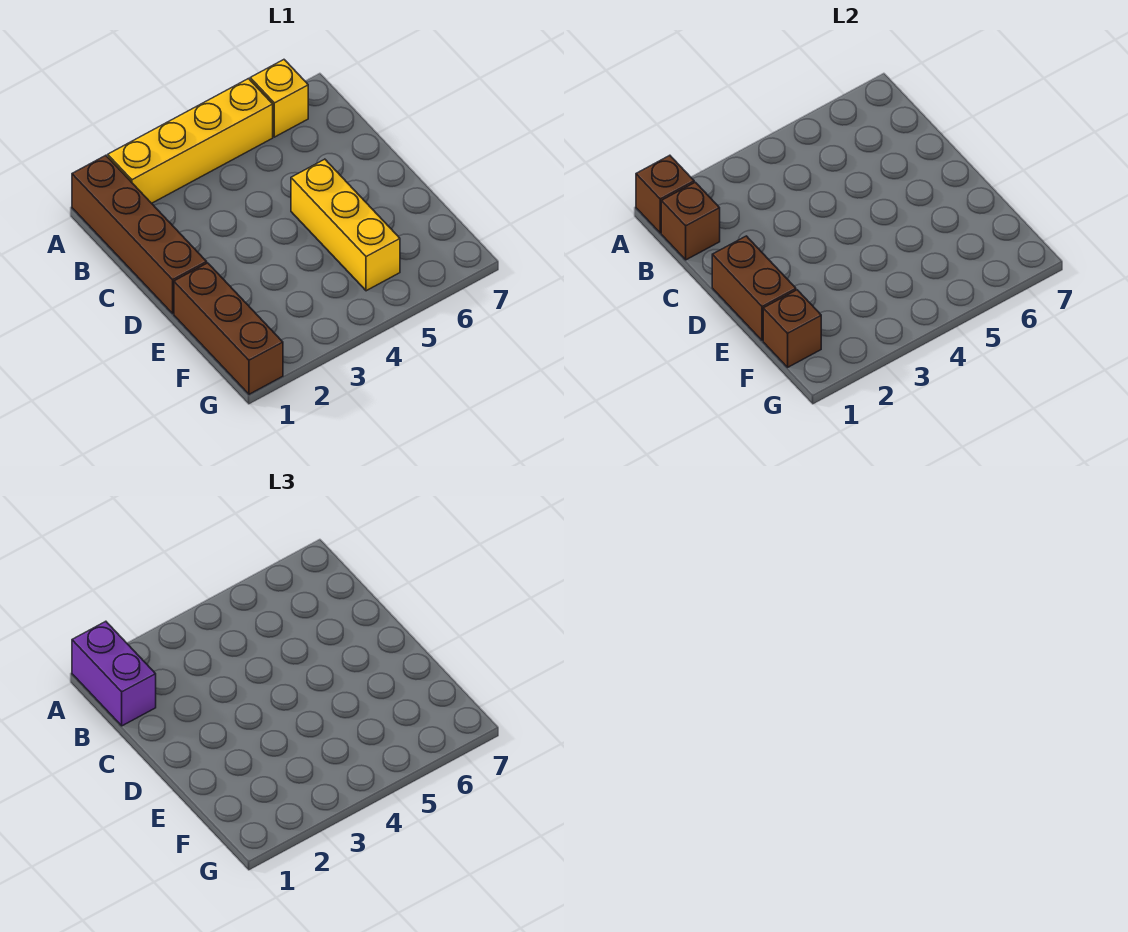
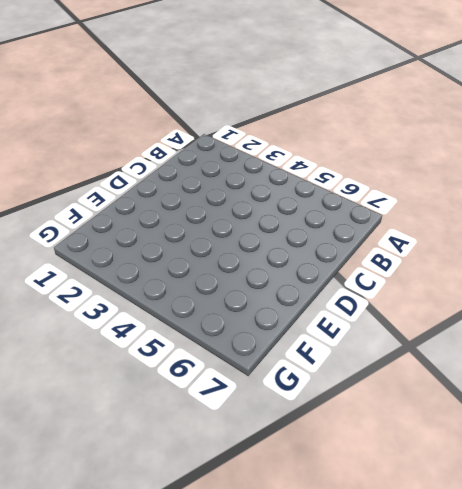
none -> brown brick A1:D1 level 1
none -> yellow brick A2:A5 level 1

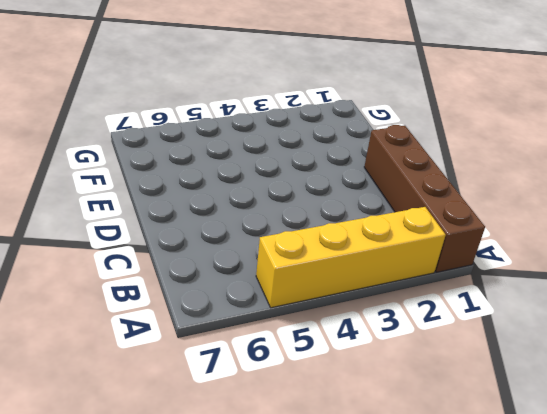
none -> yellow brick A6 level 1
none -> yellow brick D5:F5 level 1

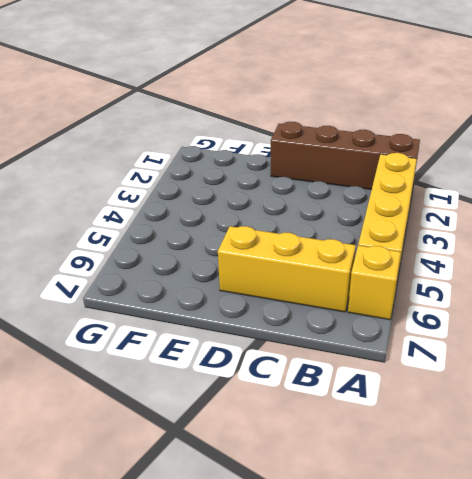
yellow brick B6:D6 level 1 -> yellow brick D5:F5 level 1
none -> brown brick E1:G1 level 1
none -> brown brick A1 level 2

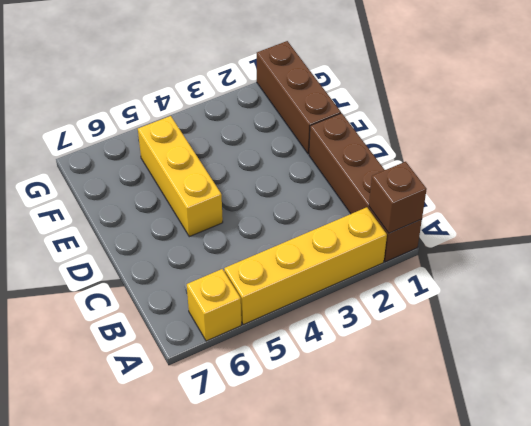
none -> brown brick B1 level 2
none -> brown brick D1:E1 level 2

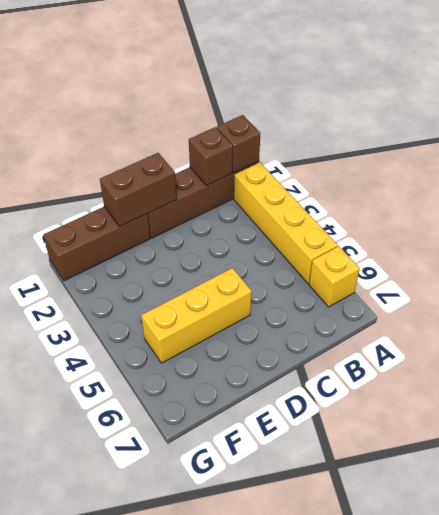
none -> brown brick F1 level 2
none -> purple brick A1:B1 level 3

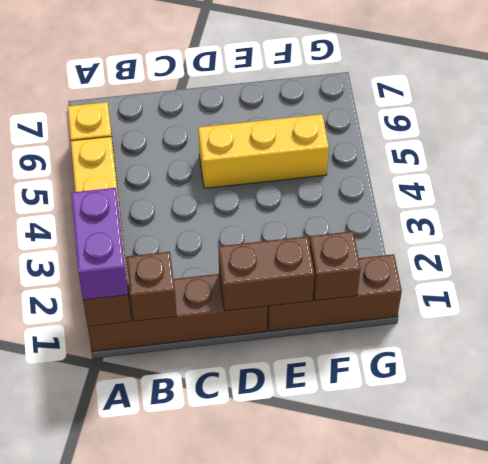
purple brick A1:A2 level 3 -> purple brick A1:B1 level 3

